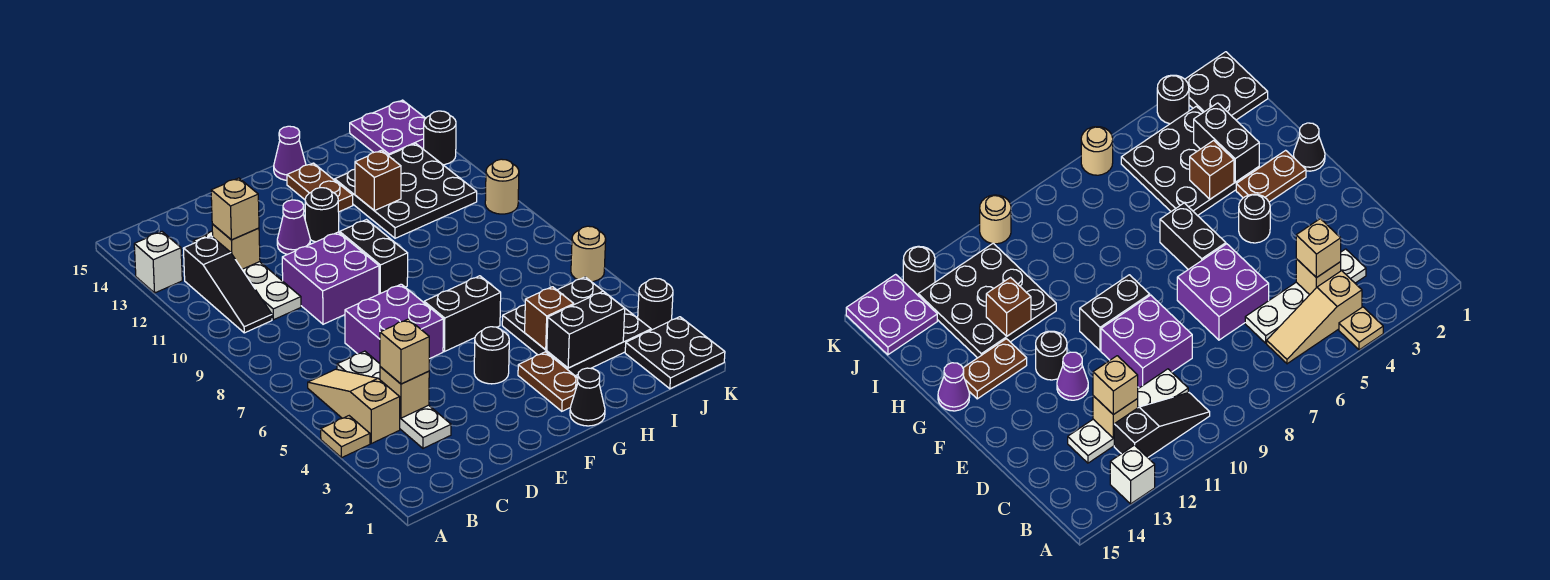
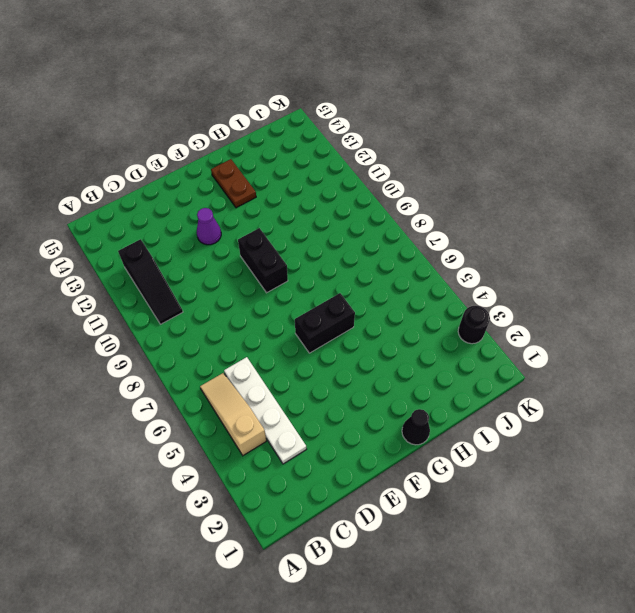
none -> tan plate A4 level 1
none -> white brick A13 level 1
none -> white plate C10:C13 level 1
none -> purple brick D6:E7 level 1

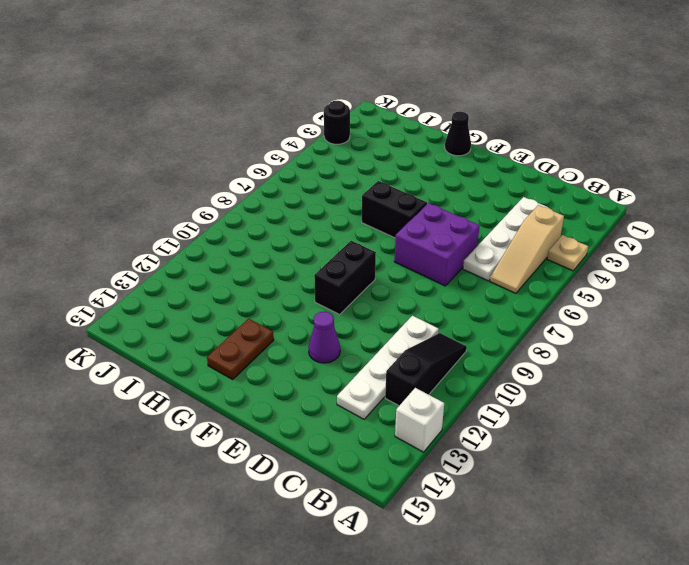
none -> purple brick D9:E10 level 1
none -> black round brick F4 level 1
none -> black round brick F12 level 1
none -> brown plate G2:G3 level 1

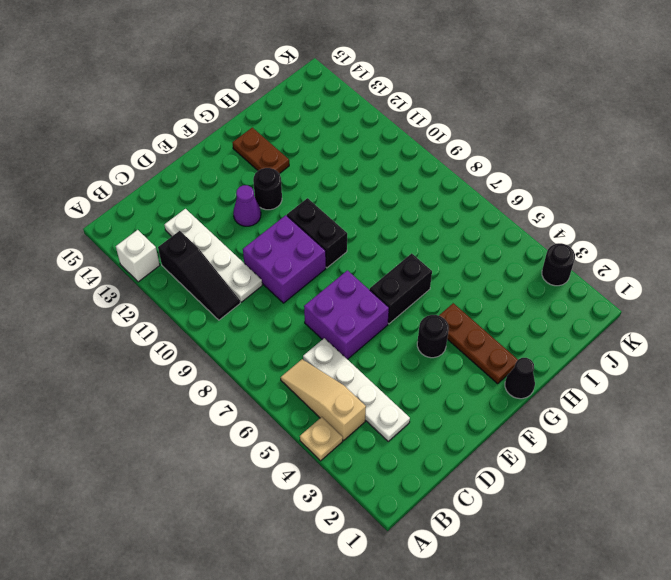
brown plate G2:G4 level 1 -> brown plate G2:G3 level 1
none -> purple cone G15 level 1
none -> black plate H3:J5 level 1
none -> black plate H11:J13 level 1
none -> black plate J1:K2 level 1

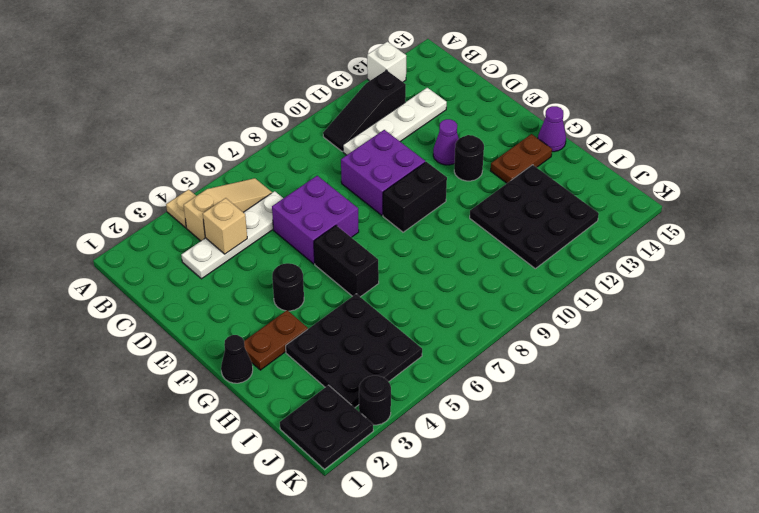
none -> purple plate J14:K15 level 1
none -> tan round brick K6 level 1
none -> tan round brick K10 level 1
none -> black round brick K13 level 1

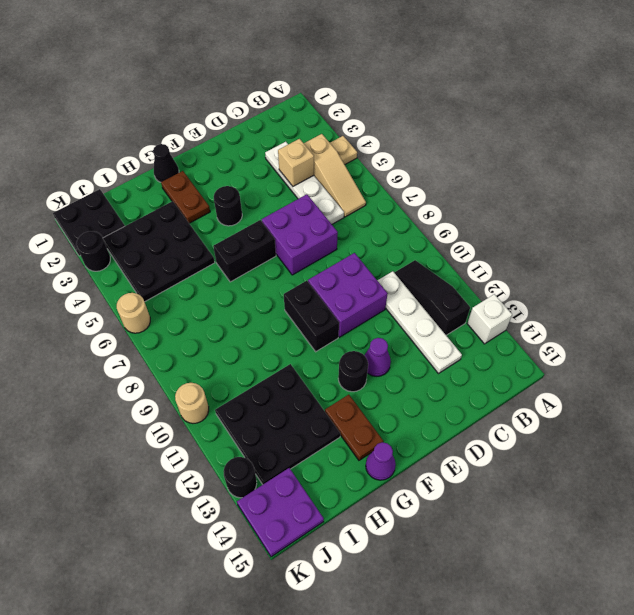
none -> tan brick C12 level 2
none -> black brick H3:I3 level 2
none -> brown brick H4 level 2
none -> brown brick H12 level 2

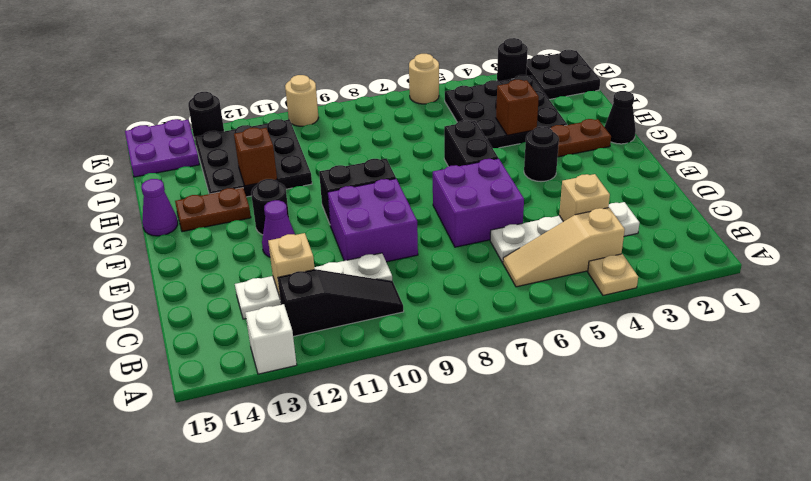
none -> black brick H3:I3 level 2
none -> tan brick C4 level 3
none -> tan brick C12 level 3

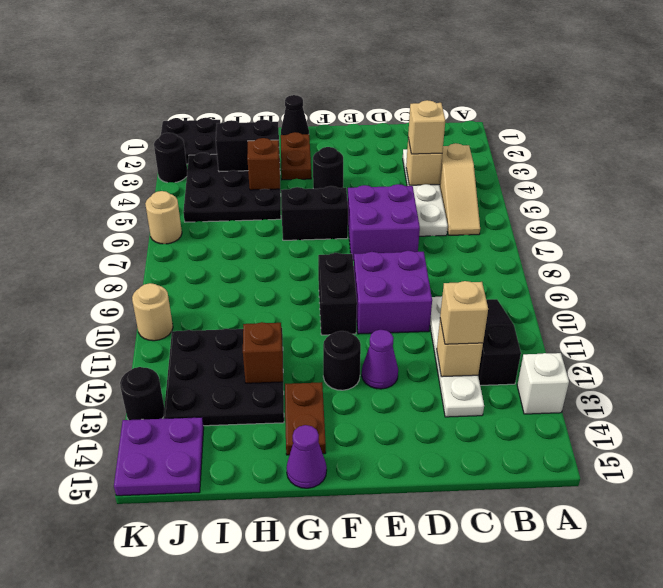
none -> tan plate A4 level 1

